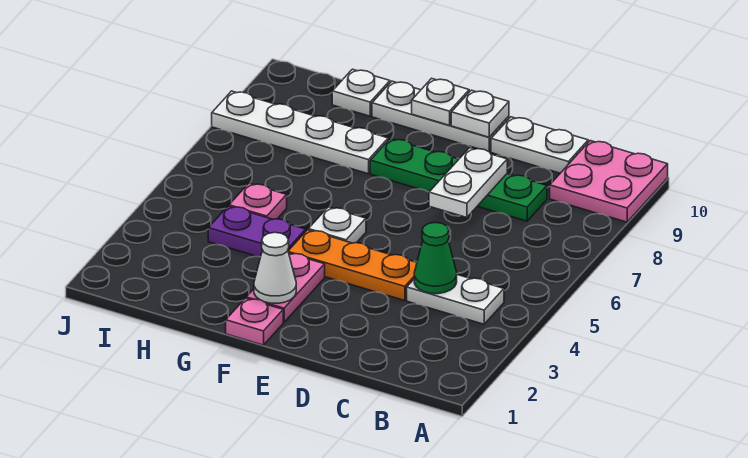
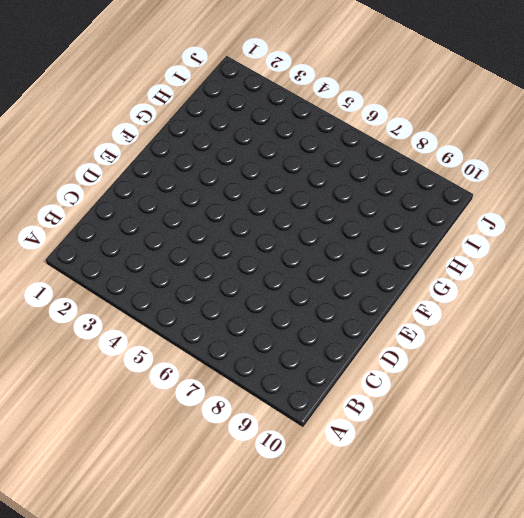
none -> pink plate A9:B10 level 1
none -> white plate B4:C4 level 1
none -> green plate C8:F8 level 1

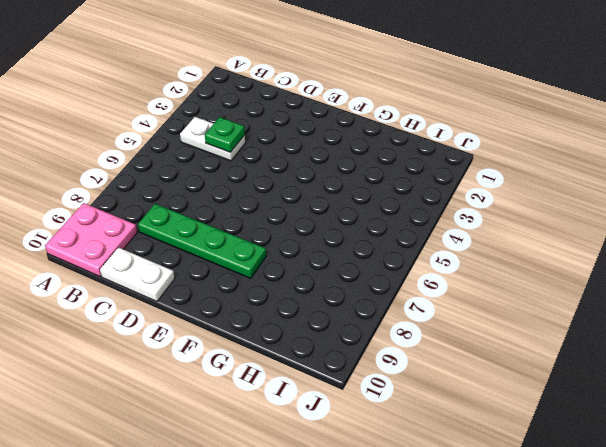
green plate C4 level 2 -> green cone C4 level 2
none -> orange plate D4:F4 level 1
none -> white plate E10:G10 level 1
none -> pink plate F1 level 1

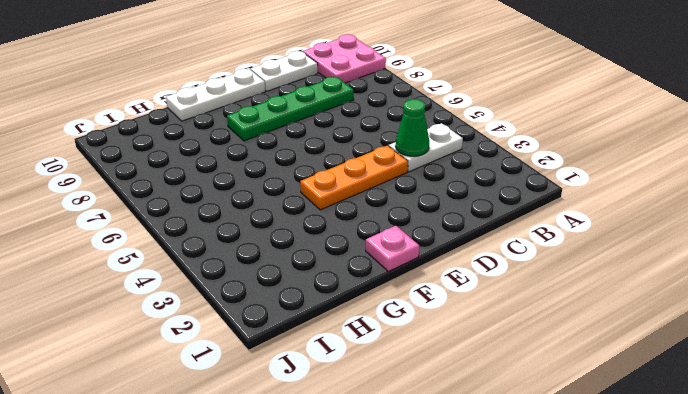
none -> pink plate F2:F3 level 1
none -> white plate F5 level 1
none -> purple plate G4:H4 level 1

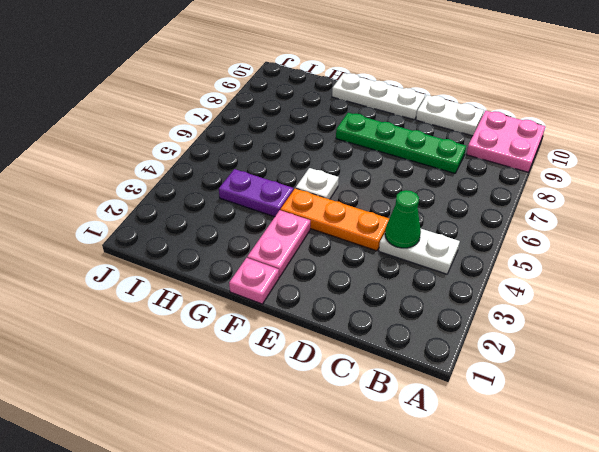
none -> white plate G8:J8 level 1
none -> pink plate H5 level 1
none -> white plate H10 level 1

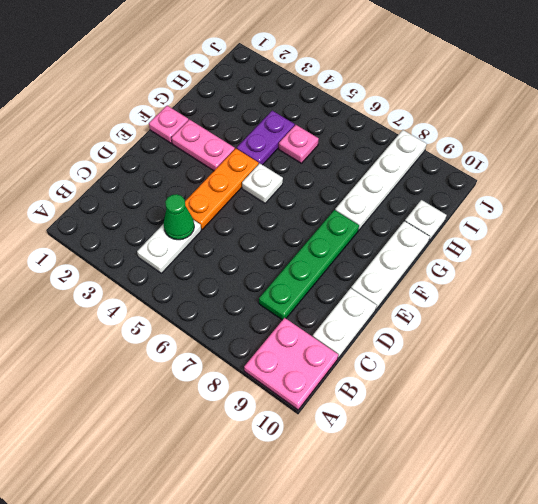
none -> white plate D7:D8 level 2
none -> white plate E10 level 2
none -> white cone F2 level 2

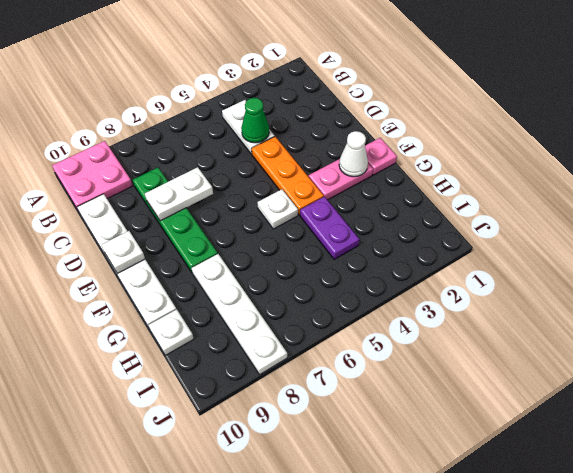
none -> pink plate H5 level 1
none -> white plate F10 level 2

